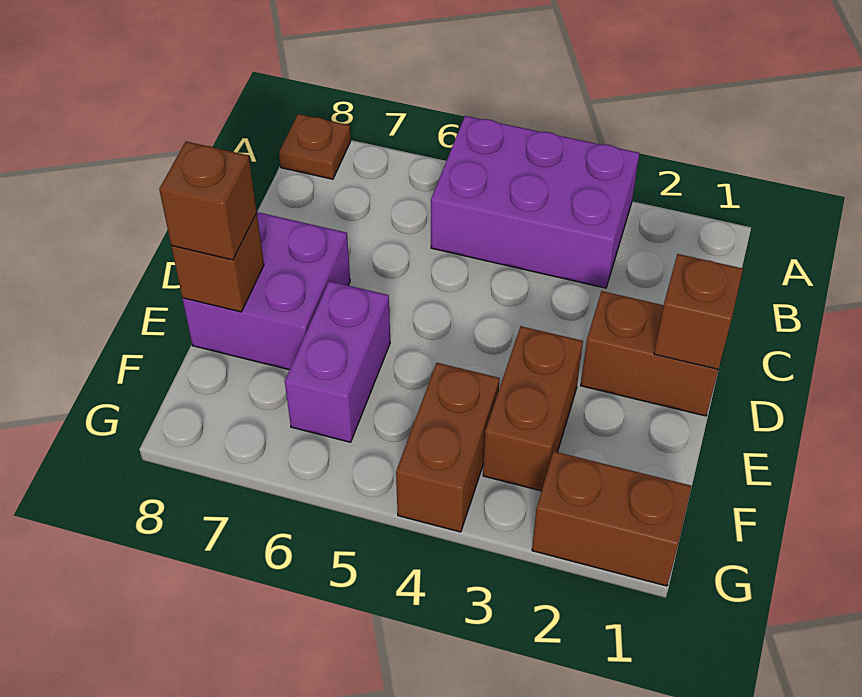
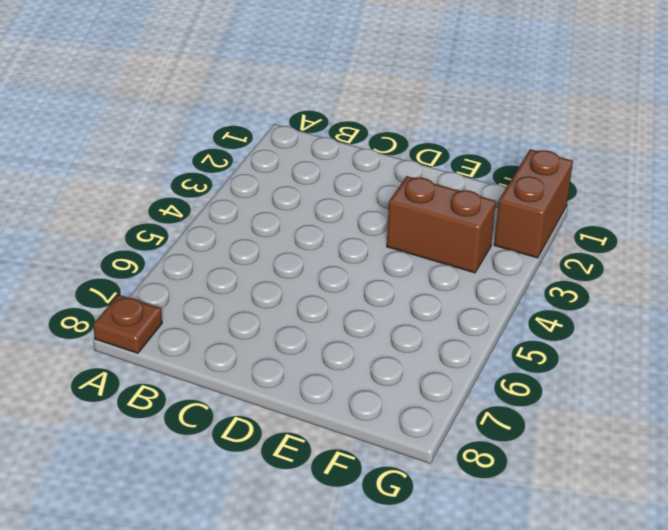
none -> purple brick A3:B5 level 1
none -> brown brick D1:D2 level 1

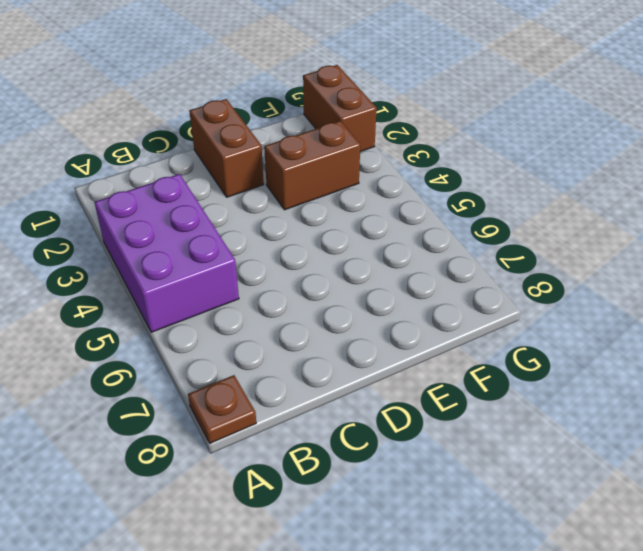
none -> purple brick D7:E8 level 1
none -> purple brick E6:F6 level 1

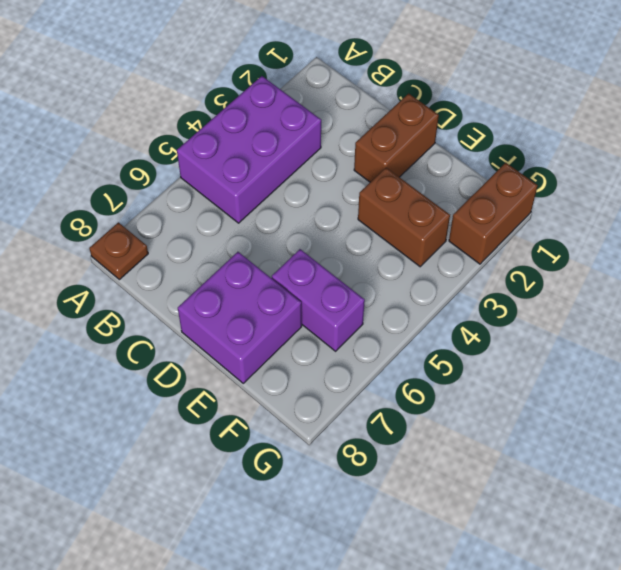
none -> brown brick F4:G4 level 1
none -> brown brick D1 level 2

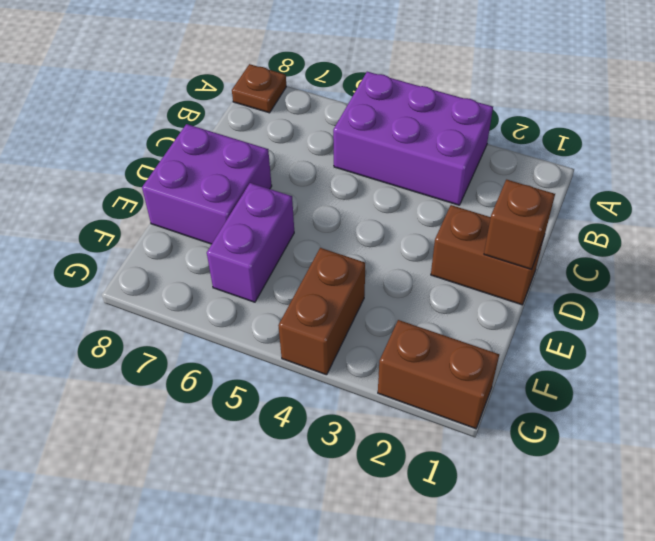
none -> brown brick E3:F3 level 1
none -> brown brick E8 level 2

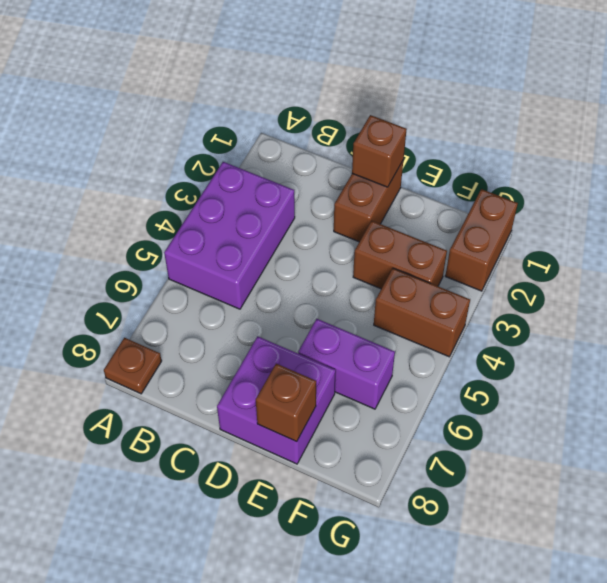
none -> brown brick E8 level 3

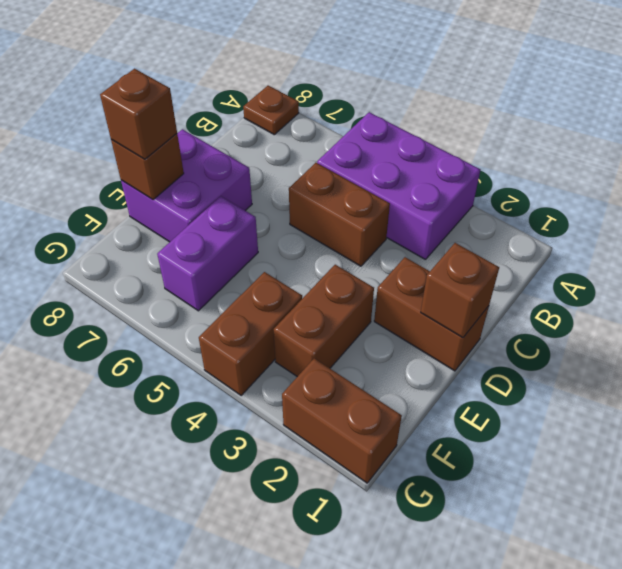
brown brick C4:C5 level 1 -> none

